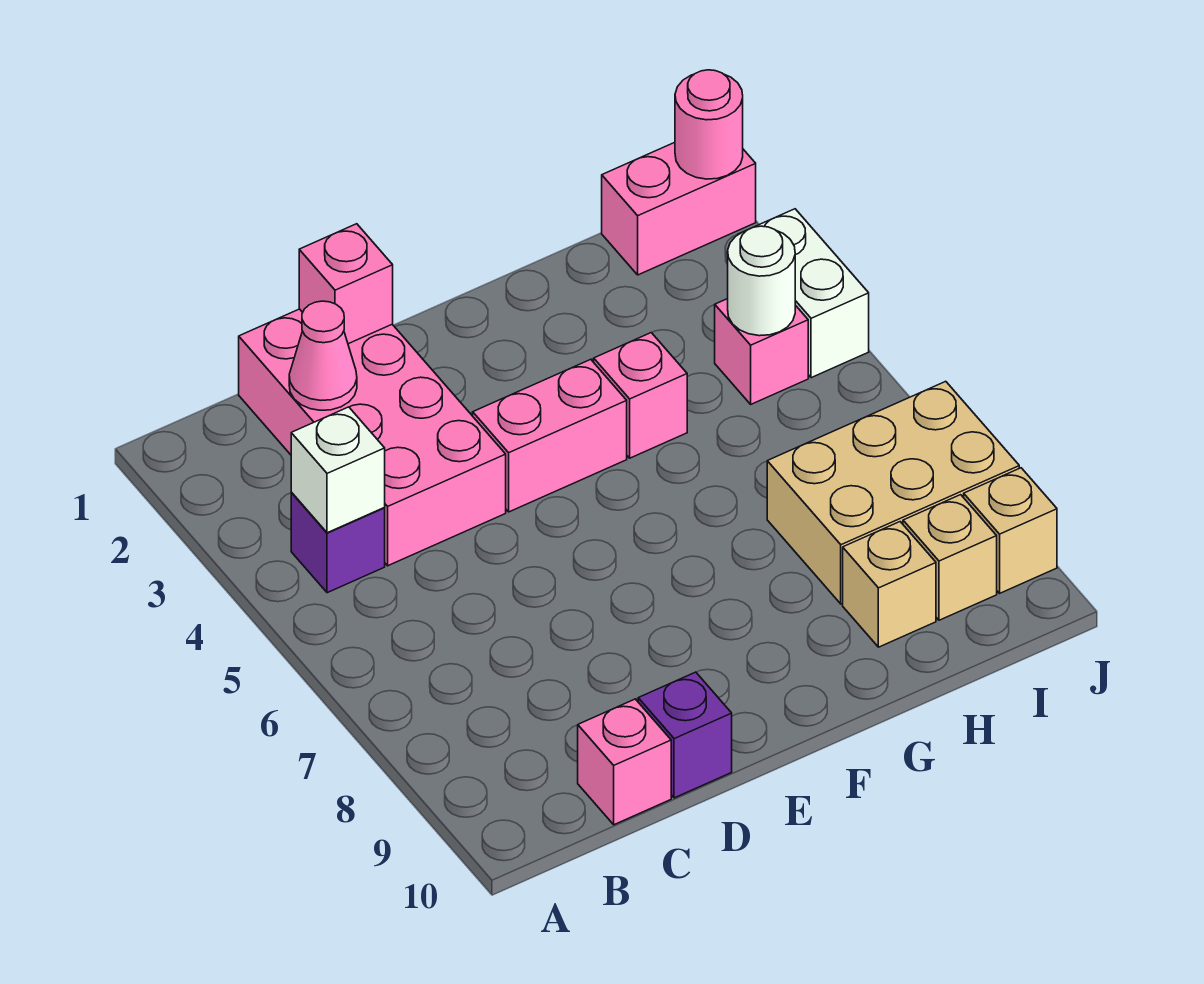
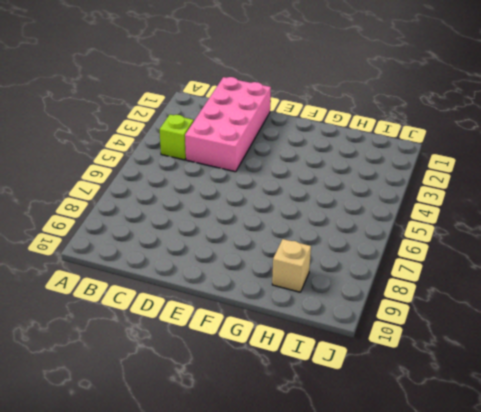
lime brick B4 level 1 -> purple brick B4 level 1
none -> pink brick C10 level 1
none -> purple brick D10 level 1
none -> pink brick E4:F4 level 1

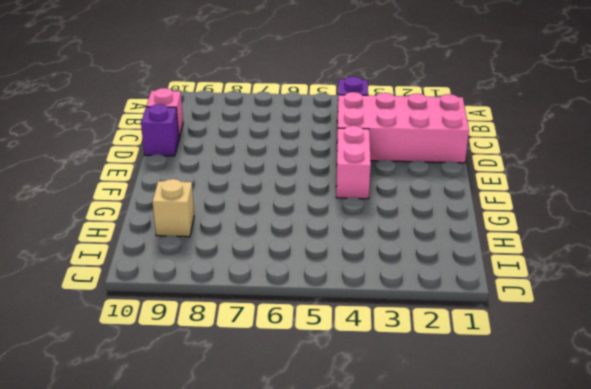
none -> pink brick G4 level 1
none -> tan brick H7:J8 level 1
none -> pink brick I1:J1 level 1

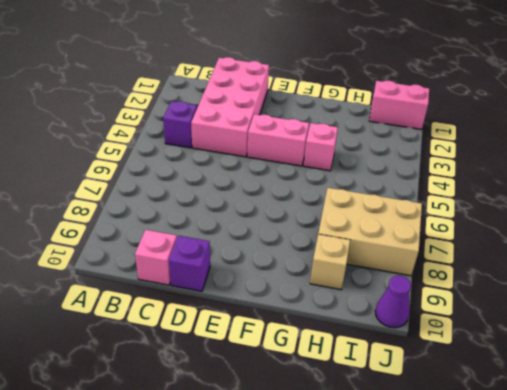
purple cone J10 level 1 -> none
none -> pink brick I4 level 1
none -> tan brick I9 level 1
none -> white brick J3:J4 level 1

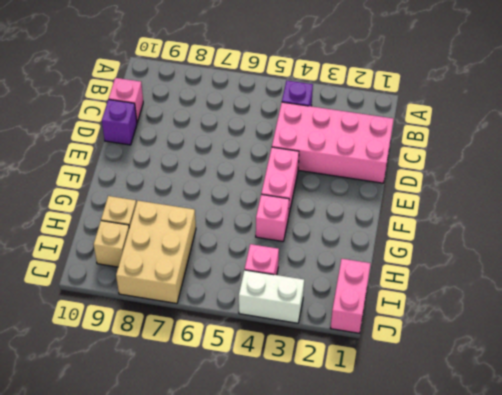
none -> tan brick J9 level 1
none -> white brick B4 level 2
none -> pink cone C2 level 2

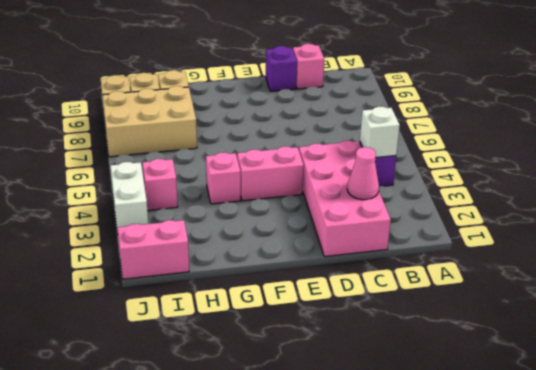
none -> pink brick D1 level 2
none -> white round brick I4 level 2
none -> pink round brick J1 level 2

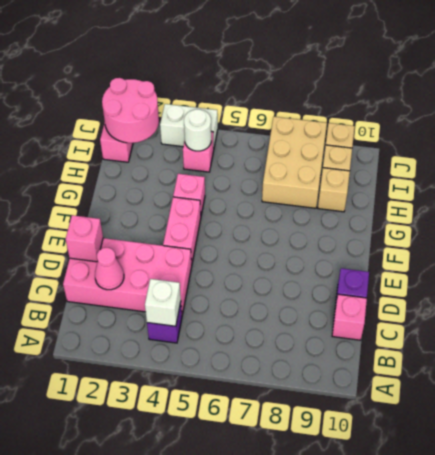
pink round brick I1:J2 level 2 -> pink round brick J1 level 2

